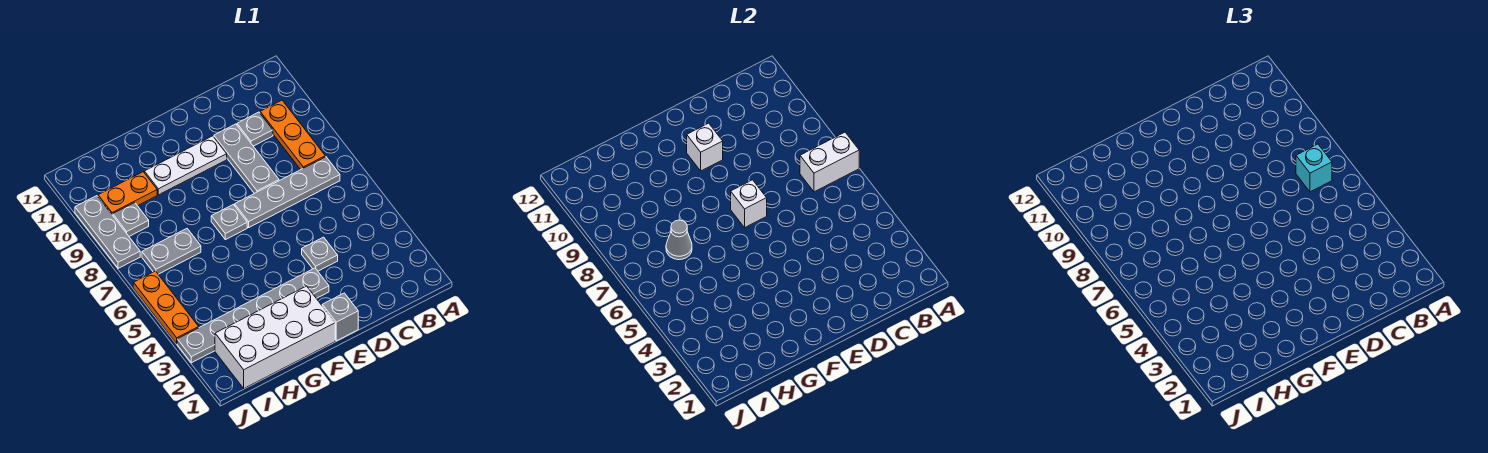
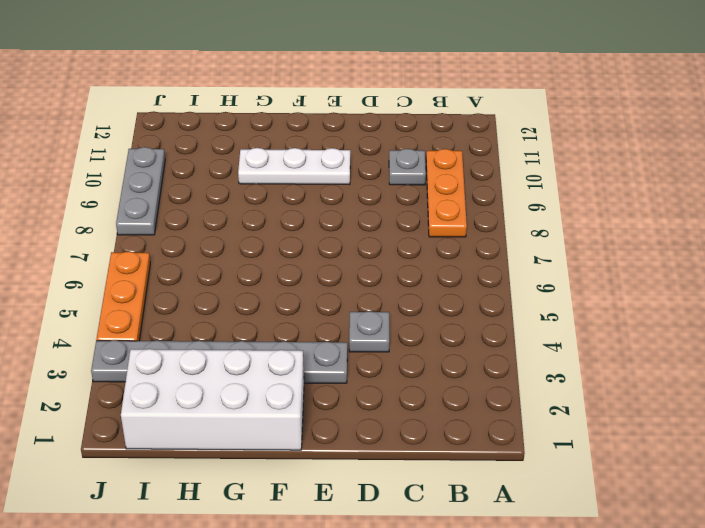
none -> grey plate B7:E7 level 1
none -> grey plate D8:D10 level 1
none -> grey brick E1 level 1

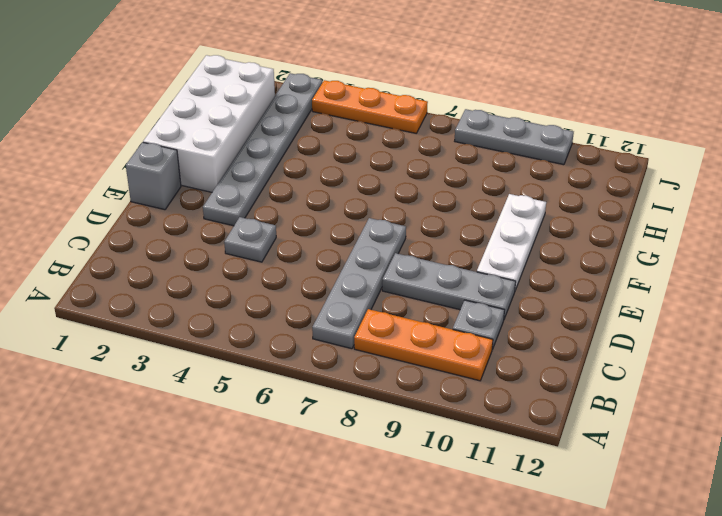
none -> grey plate F7 level 1
none -> grey plate H7:I7 level 1
none -> orange plate H10:I10 level 1

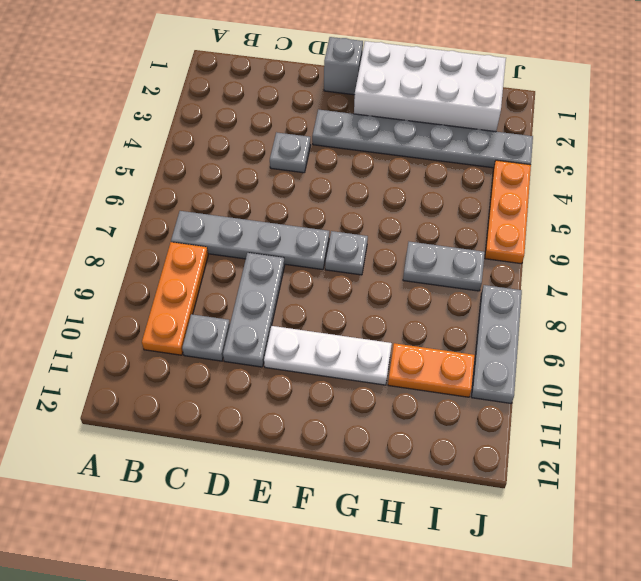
none -> grey plate I9 level 1
none -> white brick A7:B7 level 2
none -> white brick E7 level 2

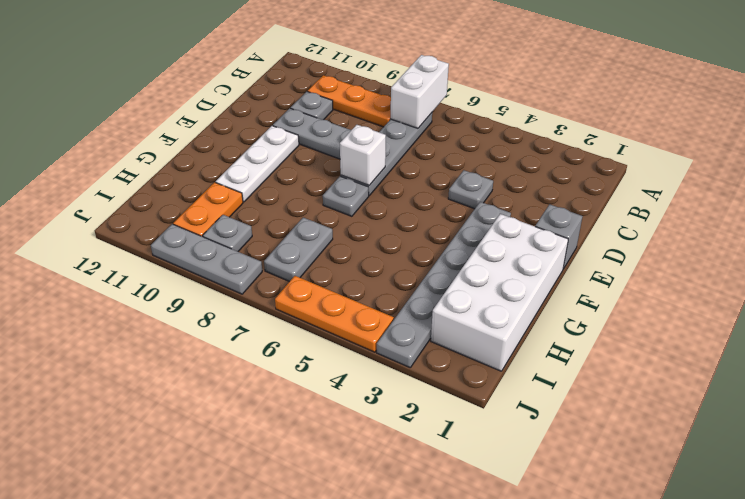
none -> white brick E10 level 2
none -> grey cone H7 level 2
none -> cyan brick B7 level 3

